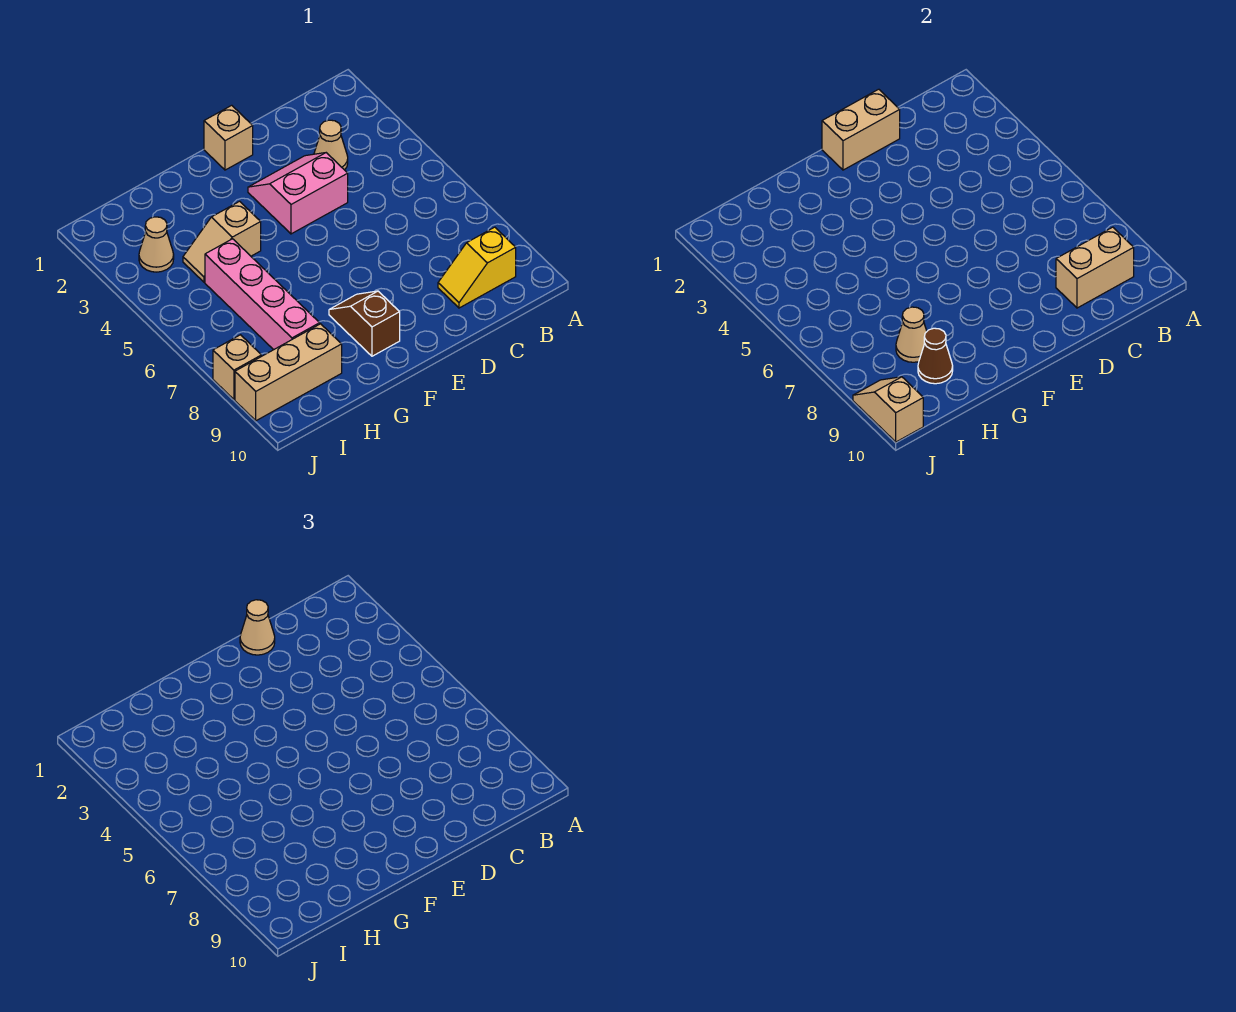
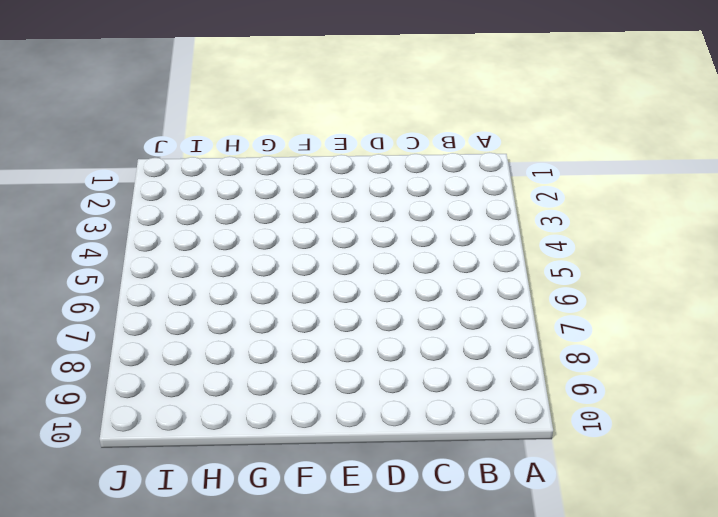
none -> yellow slope B9:C9 level 1 top B
none -> tan cone C3 level 1
none -> pink slope D3:E4 level 1 top 4

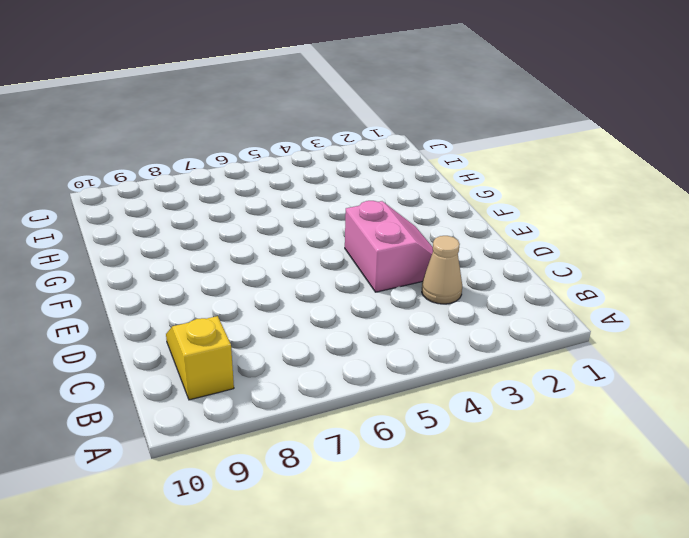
none -> tan brick E1 level 1
none -> brown slope F8:F9 level 1 top 9
none -> tan slope G4:H4 level 1 top G

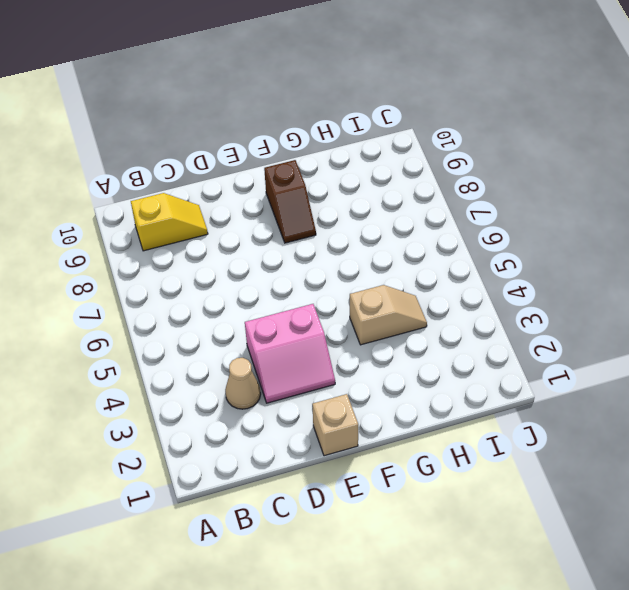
none -> pink brick H5:H8 level 1
none -> tan brick H9:J9 level 1
none -> tan cone I3 level 1

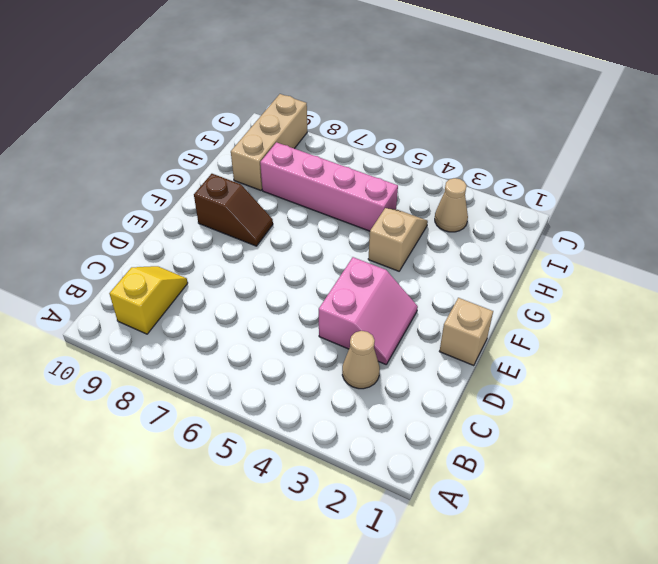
none -> tan brick J8 level 1
none -> tan brick B9:C9 level 2
none -> tan brick D1:E1 level 2

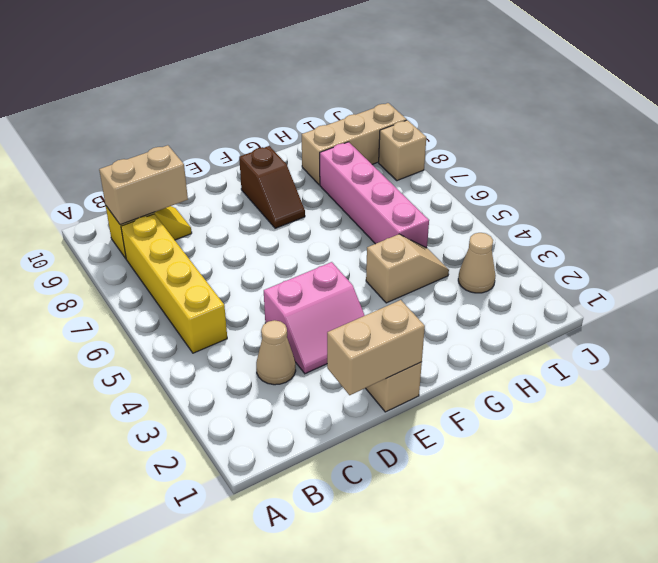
yellow brick B5:B8 level 1 -> none
none -> tan cone H8 level 2
none -> brown cone H9 level 2
none -> tan slope J9:J10 level 2 top 10

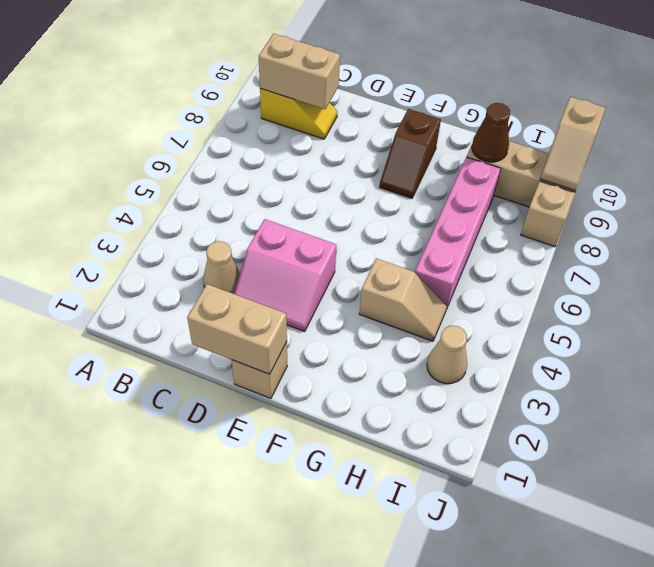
none -> tan cone H8 level 2
none -> tan cone D1 level 3

